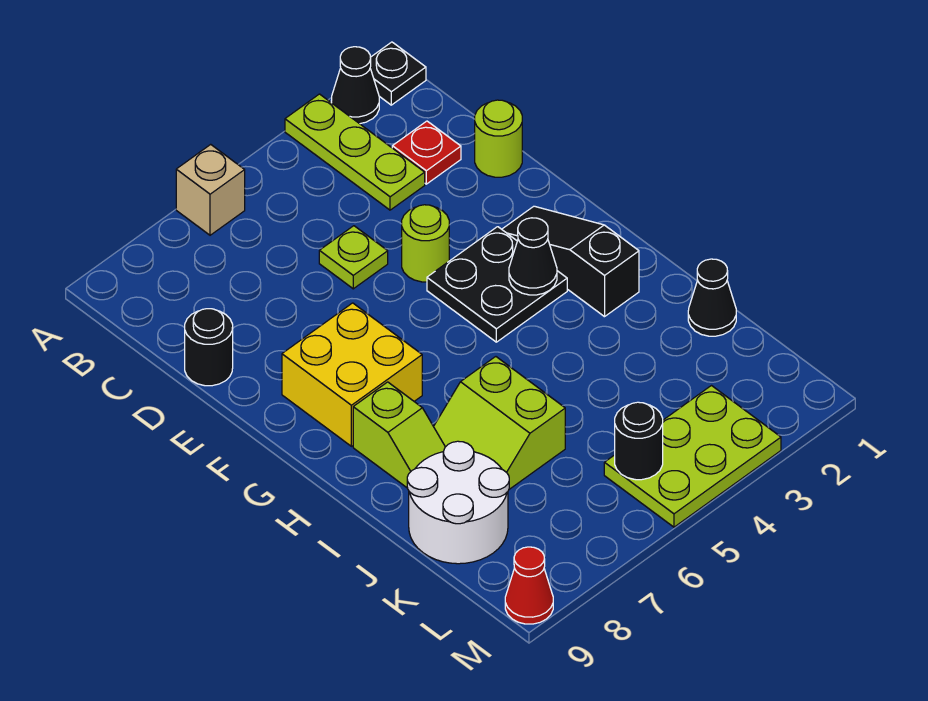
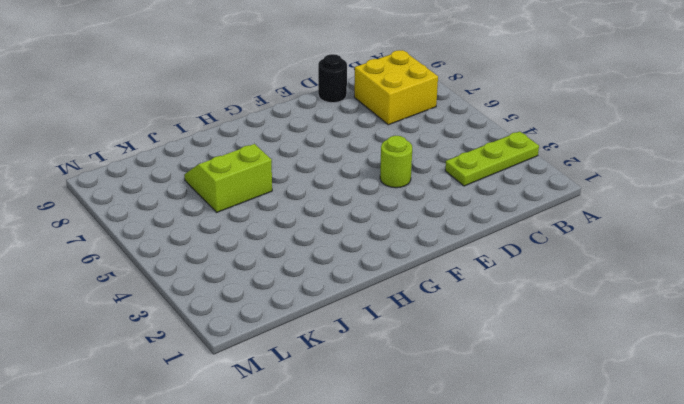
yellow brick B7:C8 level 1 -> yellow brick F7:G8 level 1
none -> black plate A1 level 1
none -> black cone A2 level 1
none -> tan brick A6 level 1

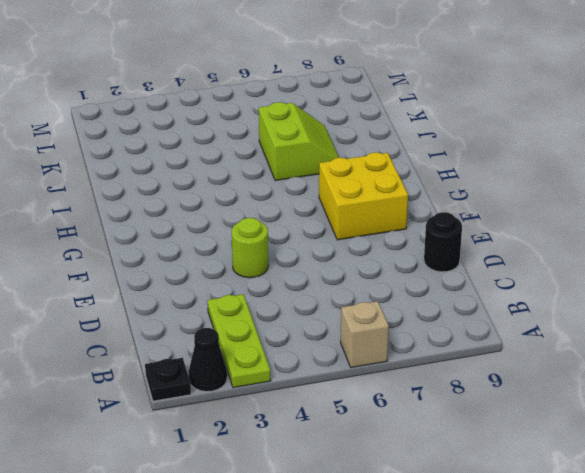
none -> red plate C2 level 1
none -> lime round brick D1 level 1
none -> lime plate D5 level 1

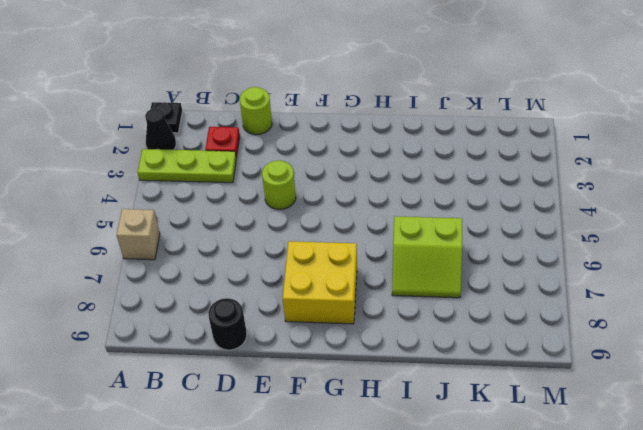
none -> lime plate D5 level 1
none -> black slope F2:H2 level 1 top H
none -> black plate F3:G4 level 1

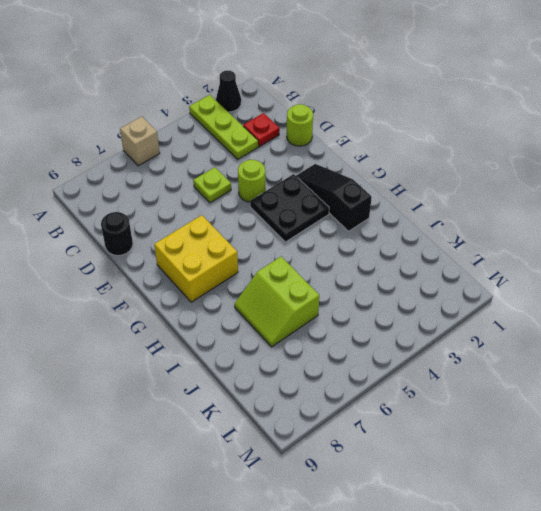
none -> black plate A1 level 1
none -> lime slope H8:I8 level 1 top H
none -> black cone J1 level 1

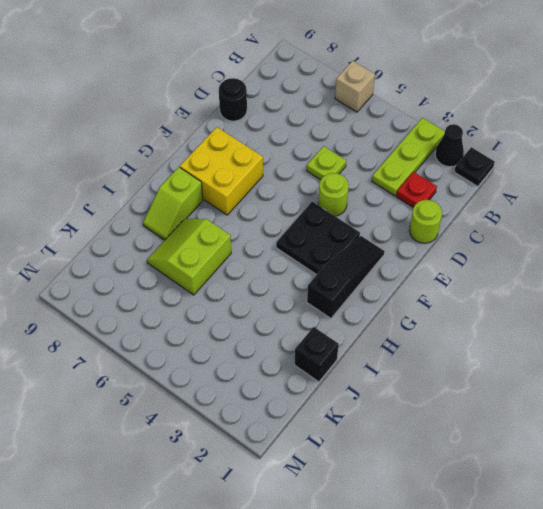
black brick J1 level 1 -> black cone J1 level 1
none -> white round brick J8:K9 level 1
none -> lime plate L3:M5 level 1
none -> red cone M9 level 1

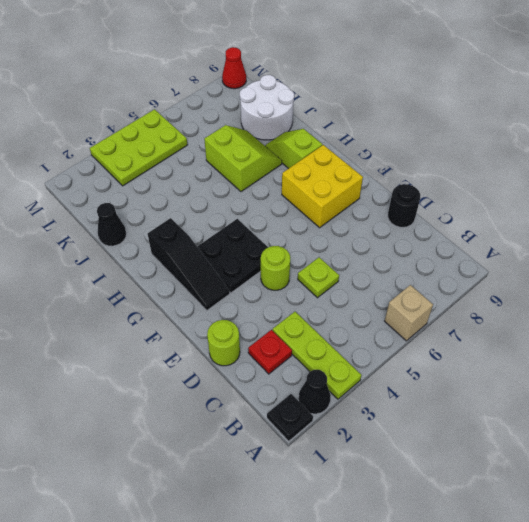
none -> black cone G3 level 2
none -> black round brick L5 level 2

